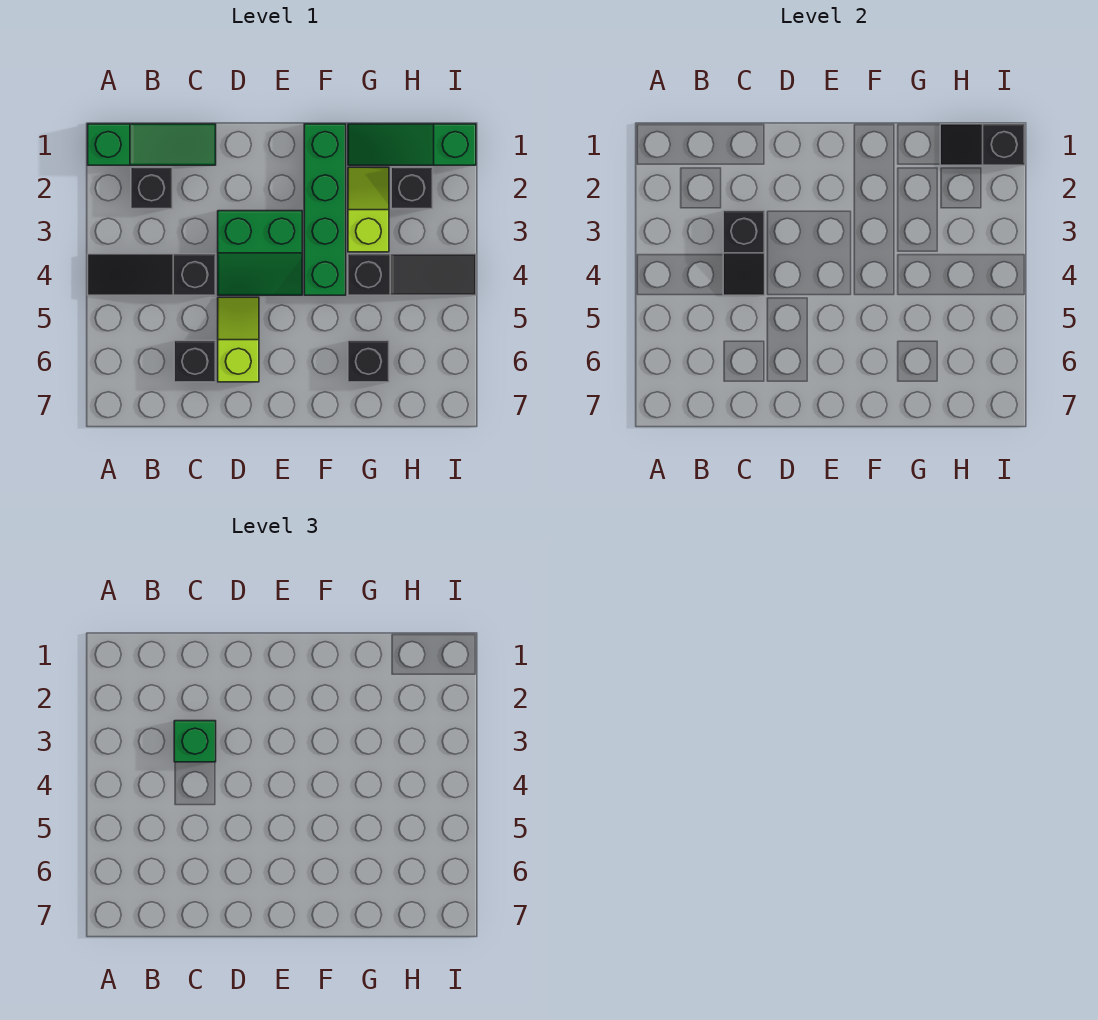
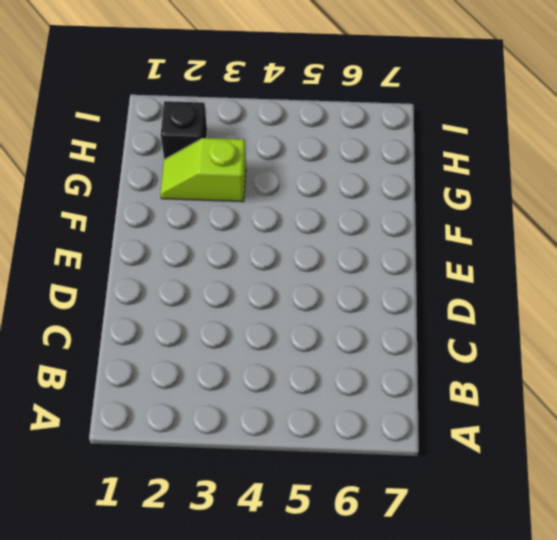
none -> green slope A1:C1 level 1 top A
none -> black slope A4:C4 level 1 top C
none -> black brick B2 level 1

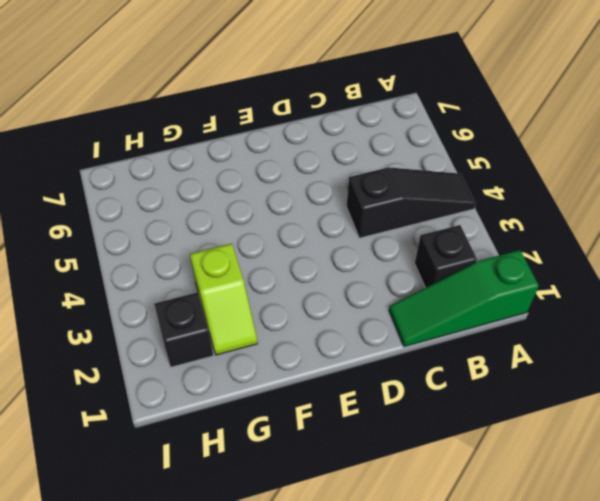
none -> black brick C6 level 1
none -> green slope D3:E4 level 1 top 3
none -> lime slope D5:D6 level 1 top 6

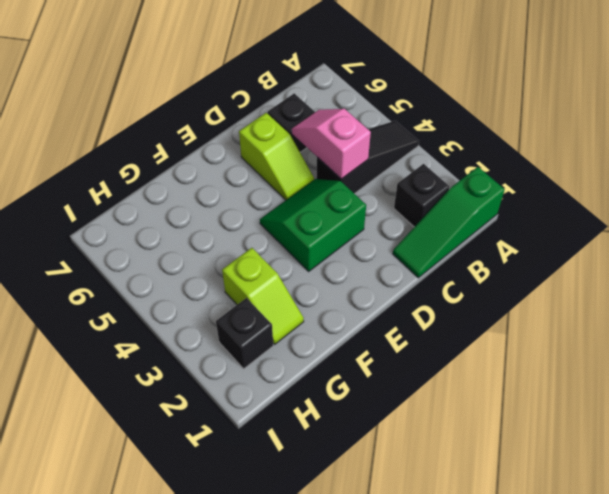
pink slope C4:C5 level 2 top 4 -> black slope C3:C4 level 2 top 3
none -> green brick F1:F4 level 1
none -> green slope G1:I1 level 1 top I
none -> black slope G4:I4 level 1 top G

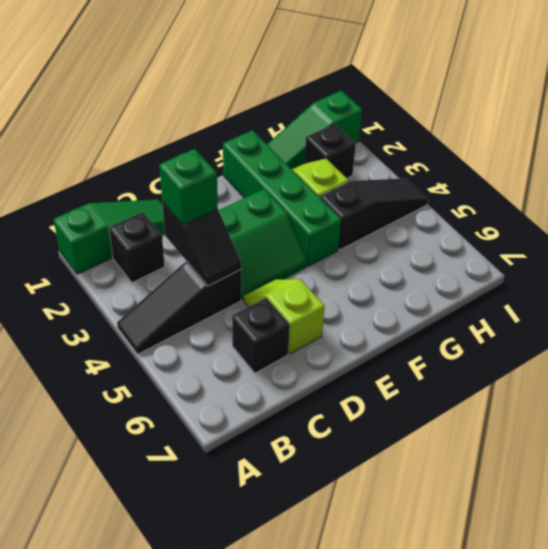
none -> black brick G6 level 1
none -> black slope H1:I1 level 2 top I

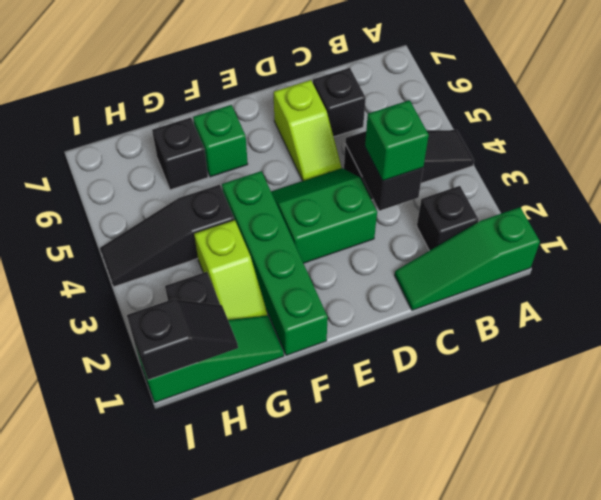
green brick F6 level 1 -> none

